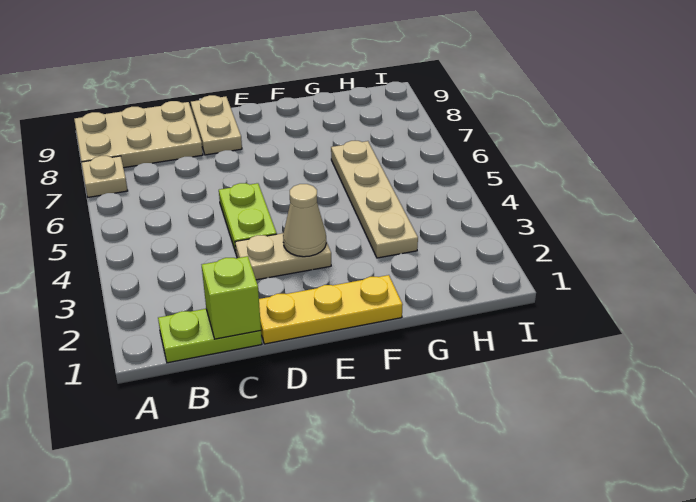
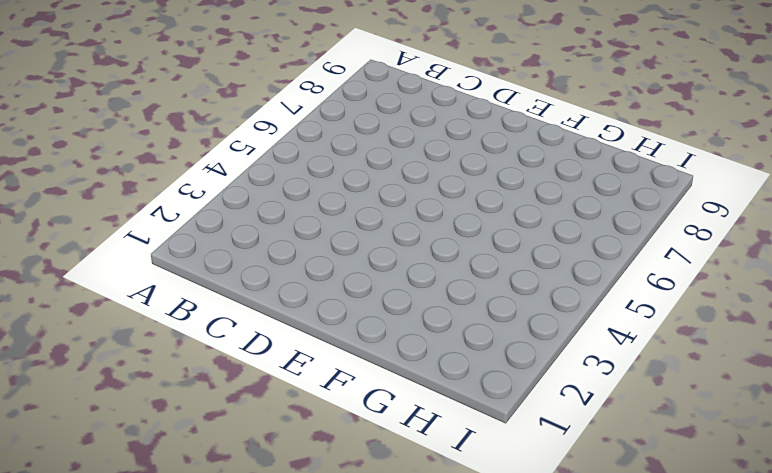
none -> tan plate A7 level 1
none -> tan plate A8:C9 level 1

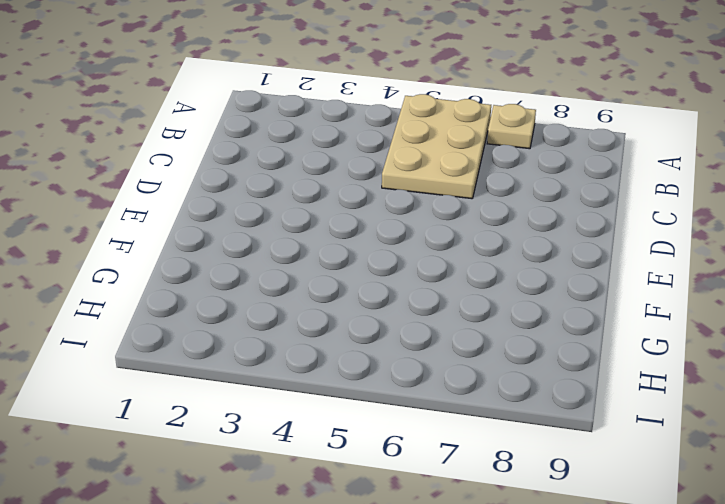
tan plate A5:C6 level 1 -> tan plate A8:C9 level 1
none -> lime plate B1:C1 level 1
none -> yellow plate D1:F1 level 1

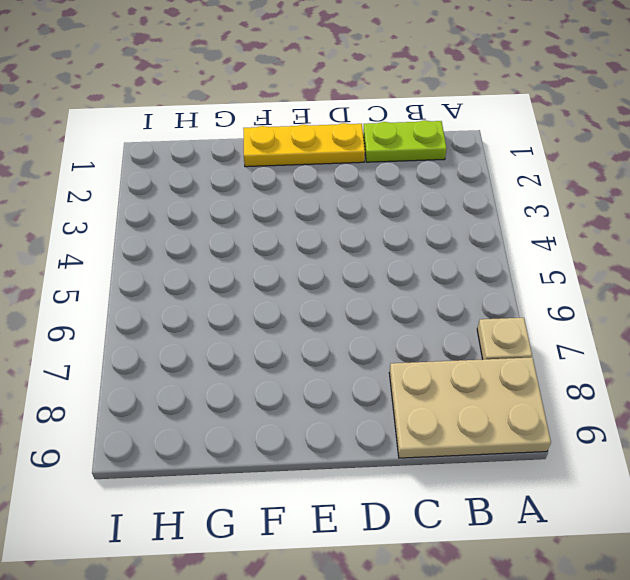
none -> tan plate D3:E3 level 1
none -> lime plate D4:D5 level 1

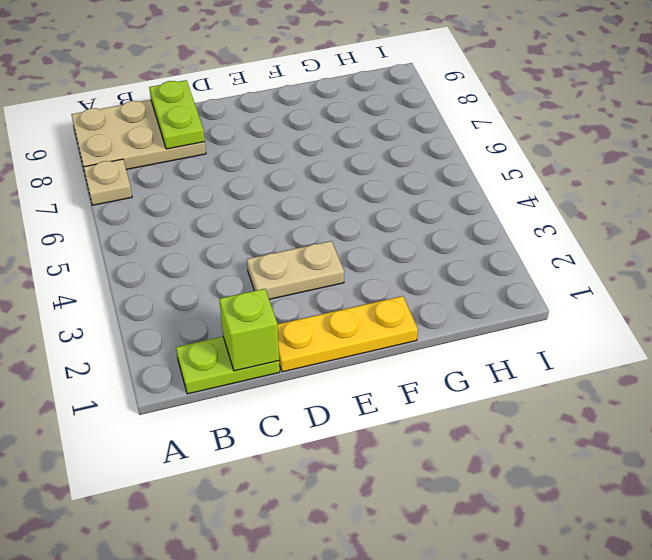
lime plate C8:C9 level 2 -> lime plate D4:D5 level 1
none -> tan plate D8:D9 level 1
none -> tan plate G3:G6 level 1

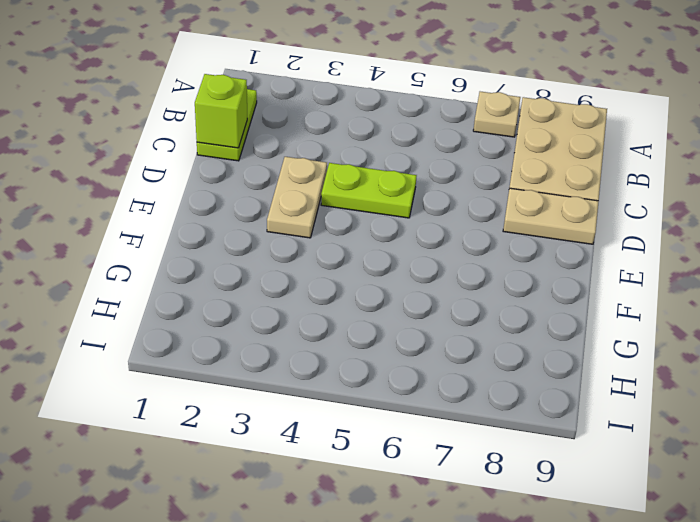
none -> yellow plate D1:F1 level 1
none -> tan plate G3:G6 level 1

